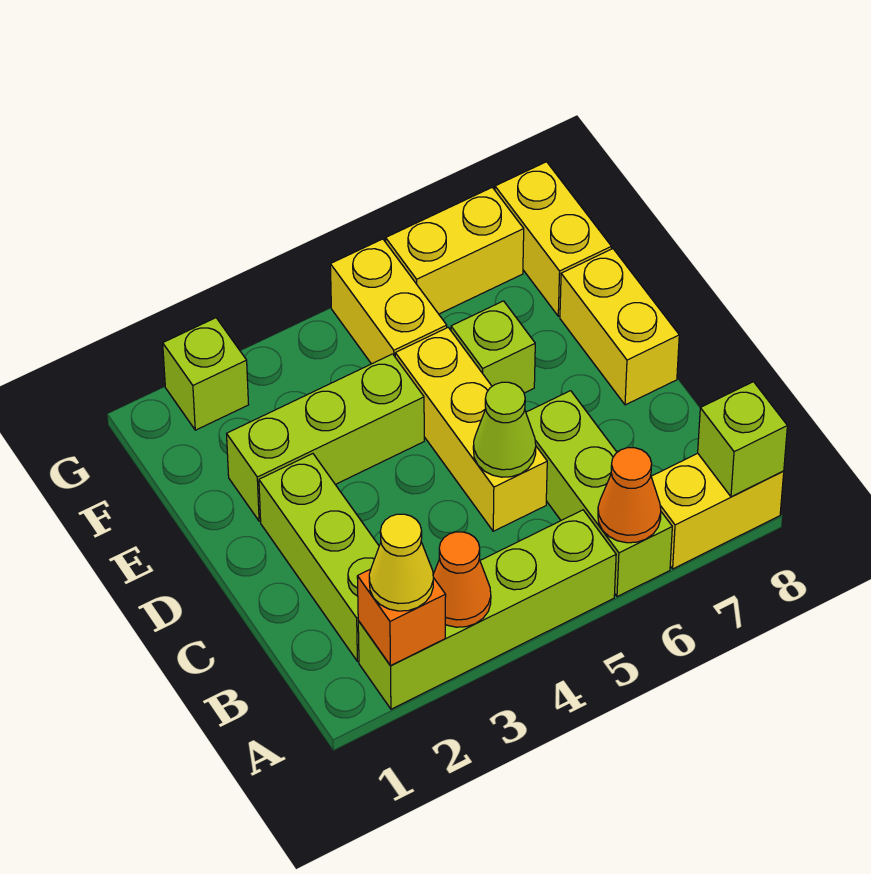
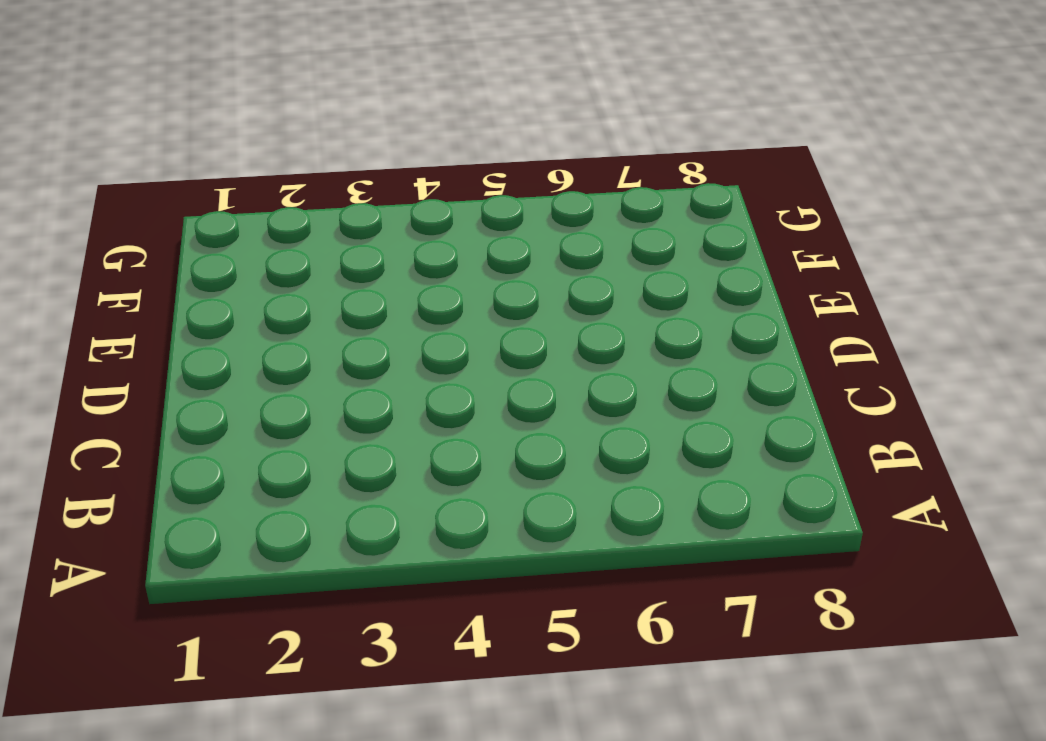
none -> lime brick A2:A5 level 1
none -> lime brick A6:C6 level 1
none -> yellow brick A7:A8 level 1

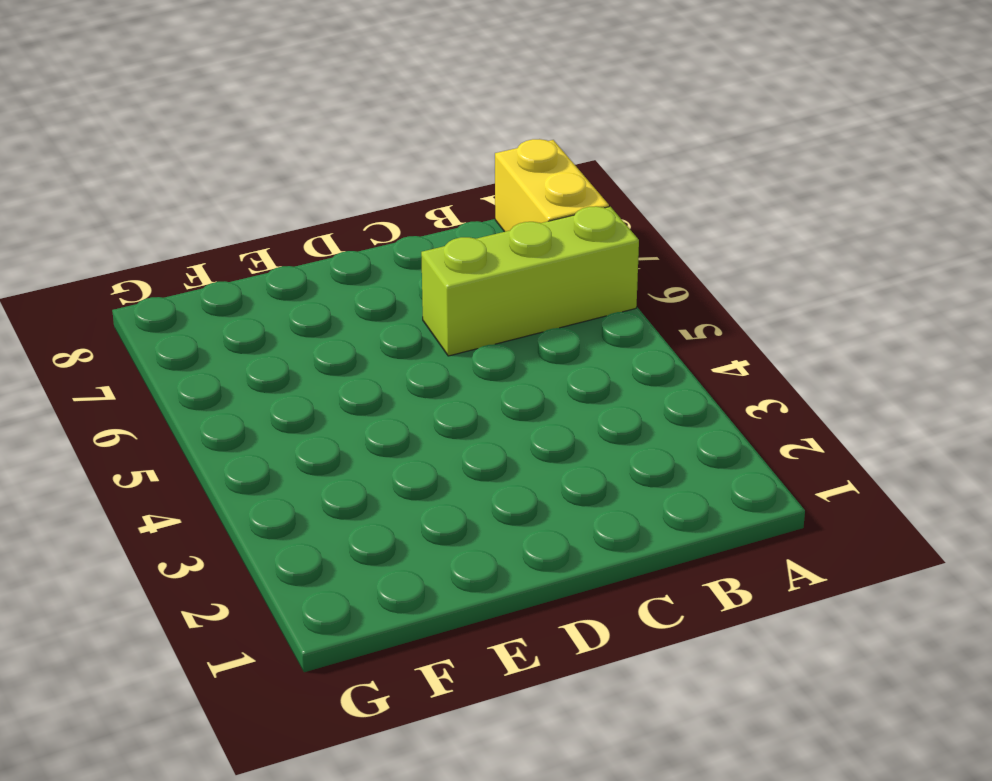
none -> lime brick A2:A5 level 1
none -> lime brick B2:D2 level 1
none -> yellow brick C5:E5 level 1

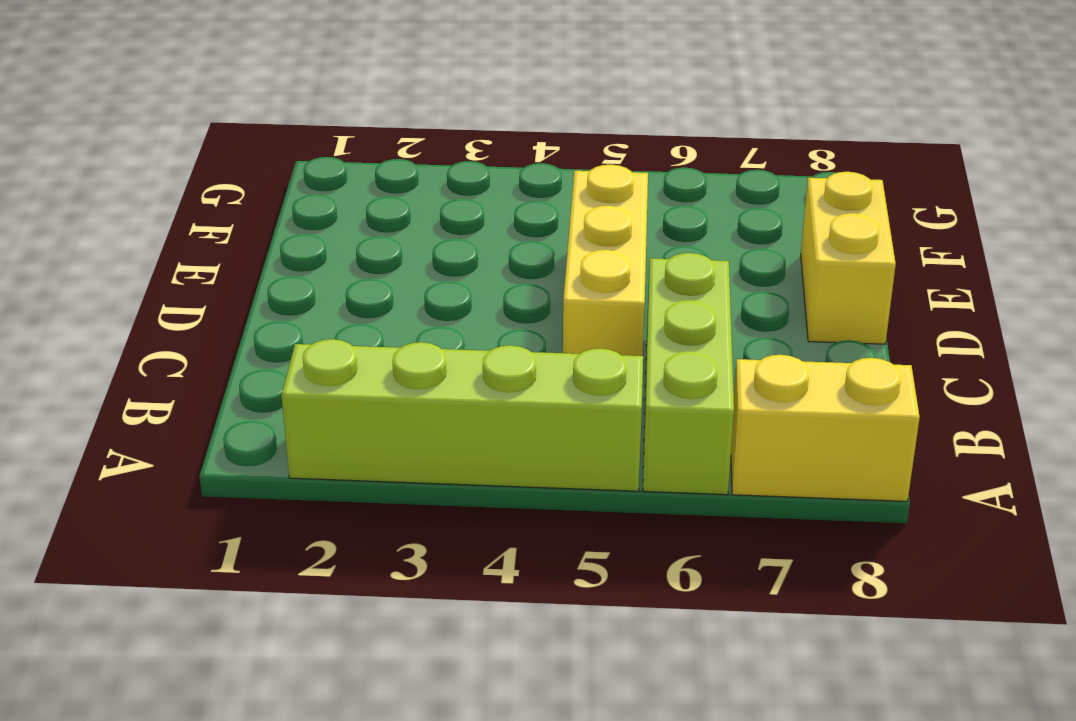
none -> lime brick B2:D2 level 1
none -> lime brick E2:E4 level 1
none -> lime brick E6 level 1

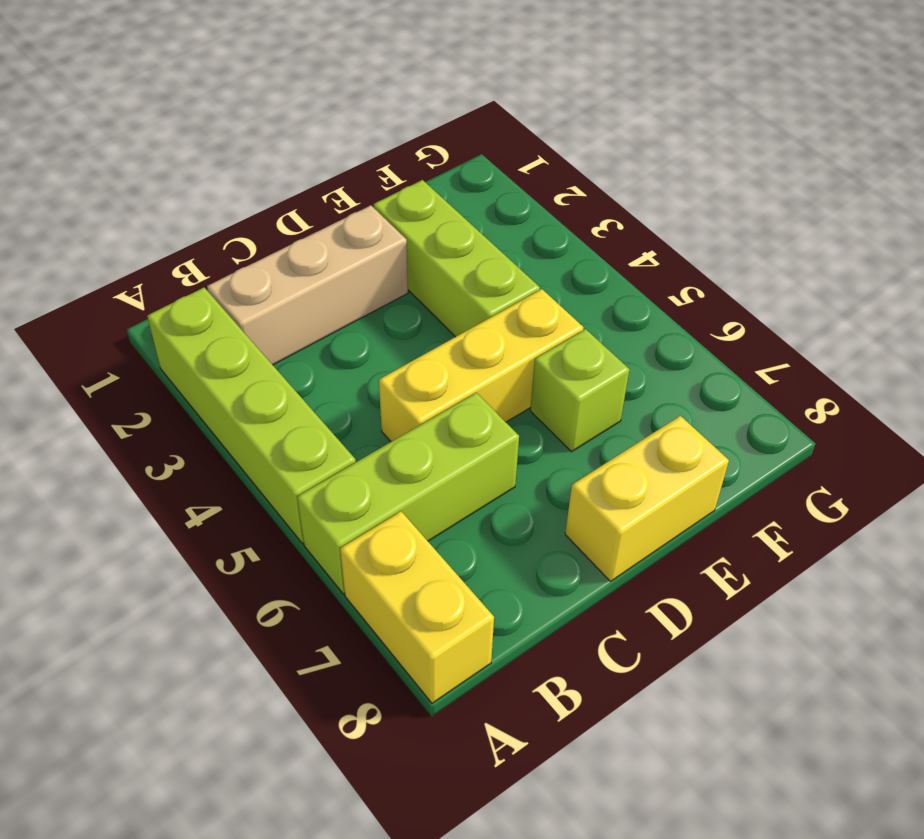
tan brick B2:D2 level 1 -> lime brick B2:D2 level 1
none -> yellow brick F5:G5 level 1
none -> yellow brick F8:G8 level 1
none -> lime brick G2 level 1

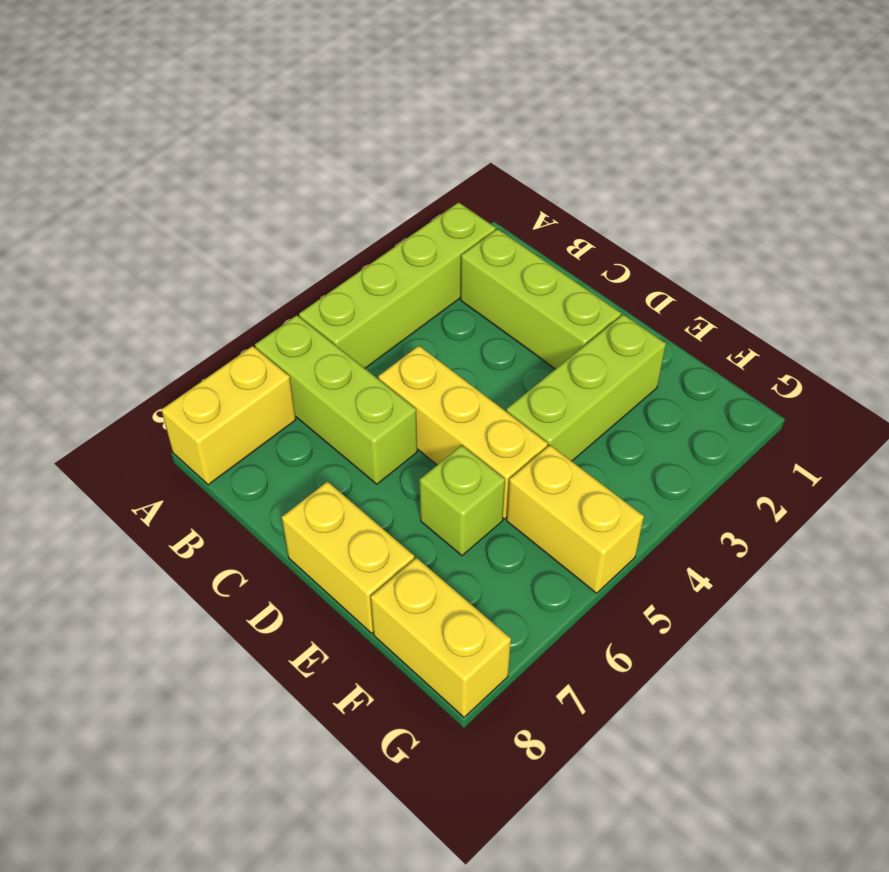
none -> lime brick G2 level 1
none -> yellow brick G6:G7 level 1
none -> orange brick A2 level 2

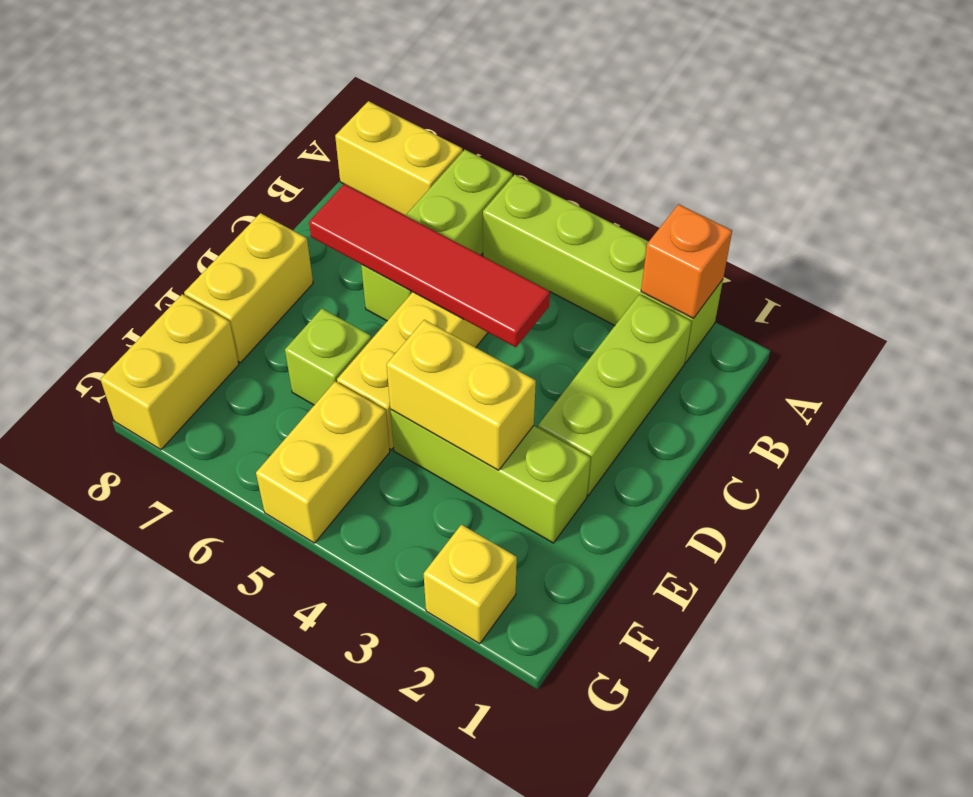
red tile C4:C7 level 2 -> lime cone C5 level 2
yellow brick E3:E4 level 2 -> yellow brick G6:G7 level 1
yellow brick G2 level 1 -> lime brick G2 level 1
none -> orange cone A3 level 2
none -> orange cone A6 level 2
none -> lime brick A8 level 2

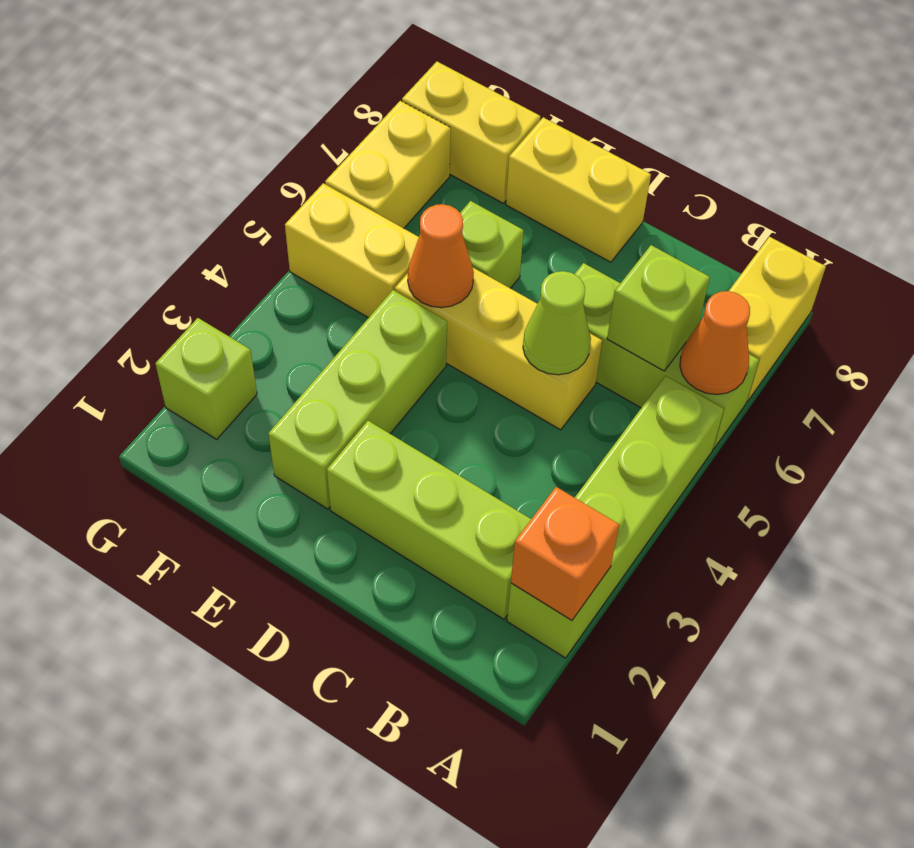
lime brick B6 level 2 -> lime brick A8 level 2
orange cone E5 level 2 -> orange cone A3 level 2
none -> yellow cone A2 level 3

